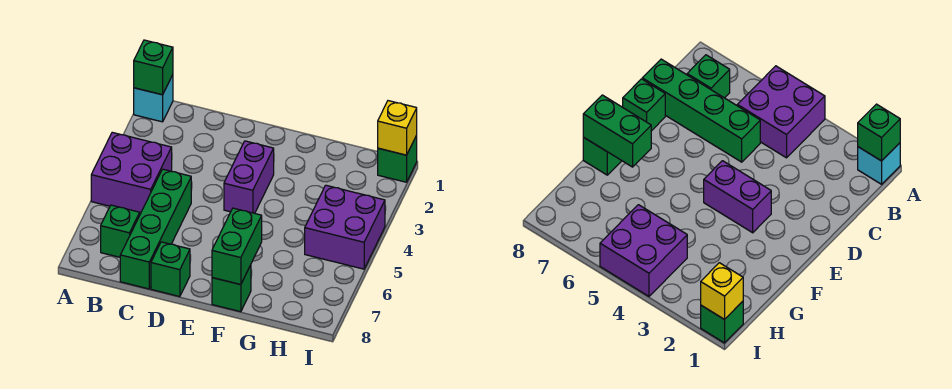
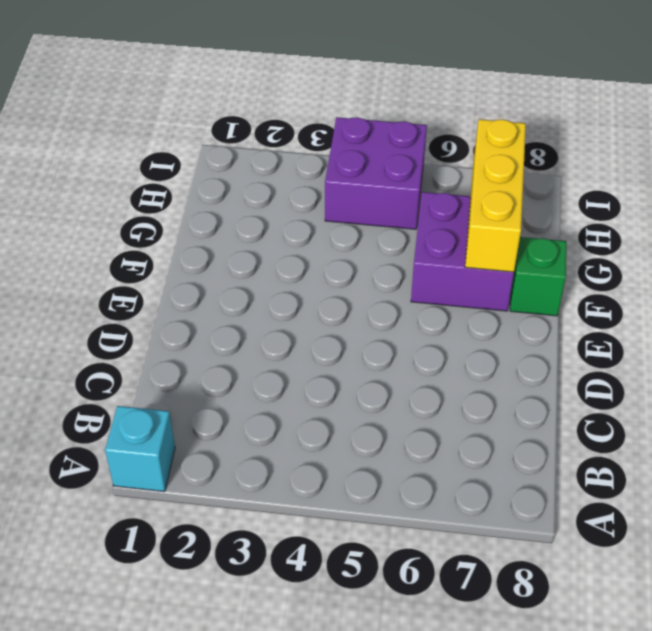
purple brick F6:G7 level 1 -> purple brick A4:B5 level 1
yellow brick F7:H7 level 2 -> green brick F7:F8 level 2
none -> green brick B7 level 1
none -> green brick C5:C8 level 1
none -> green brick D8 level 1

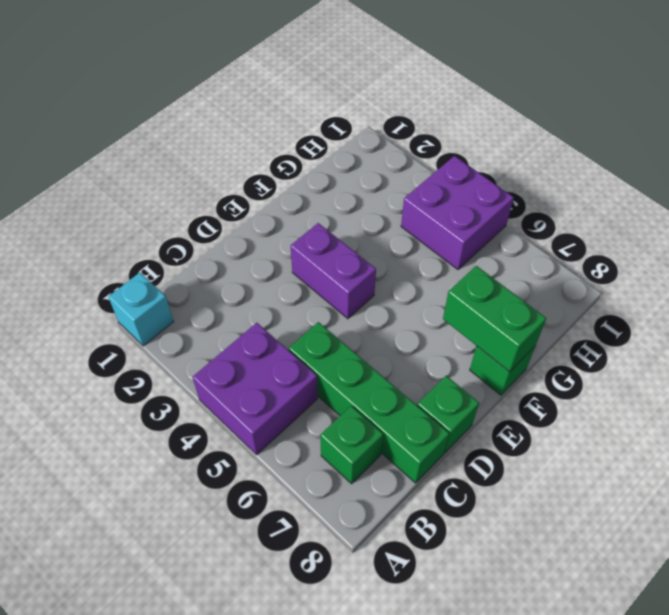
none -> green brick I1 level 1
none -> green brick A1 level 2
none -> yellow brick I1 level 2

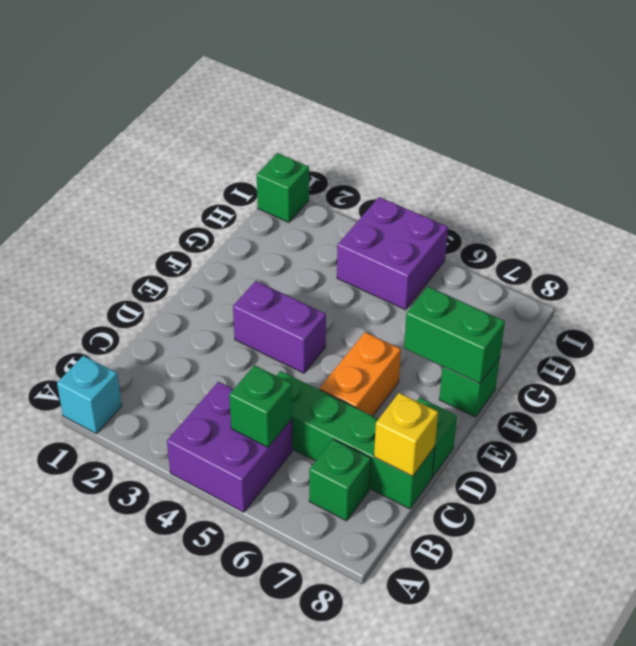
green brick B5 level 2 -> green brick A1 level 2
yellow brick C8 level 2 -> yellow brick I1 level 2
orange brick D6:E6 level 1 -> none

